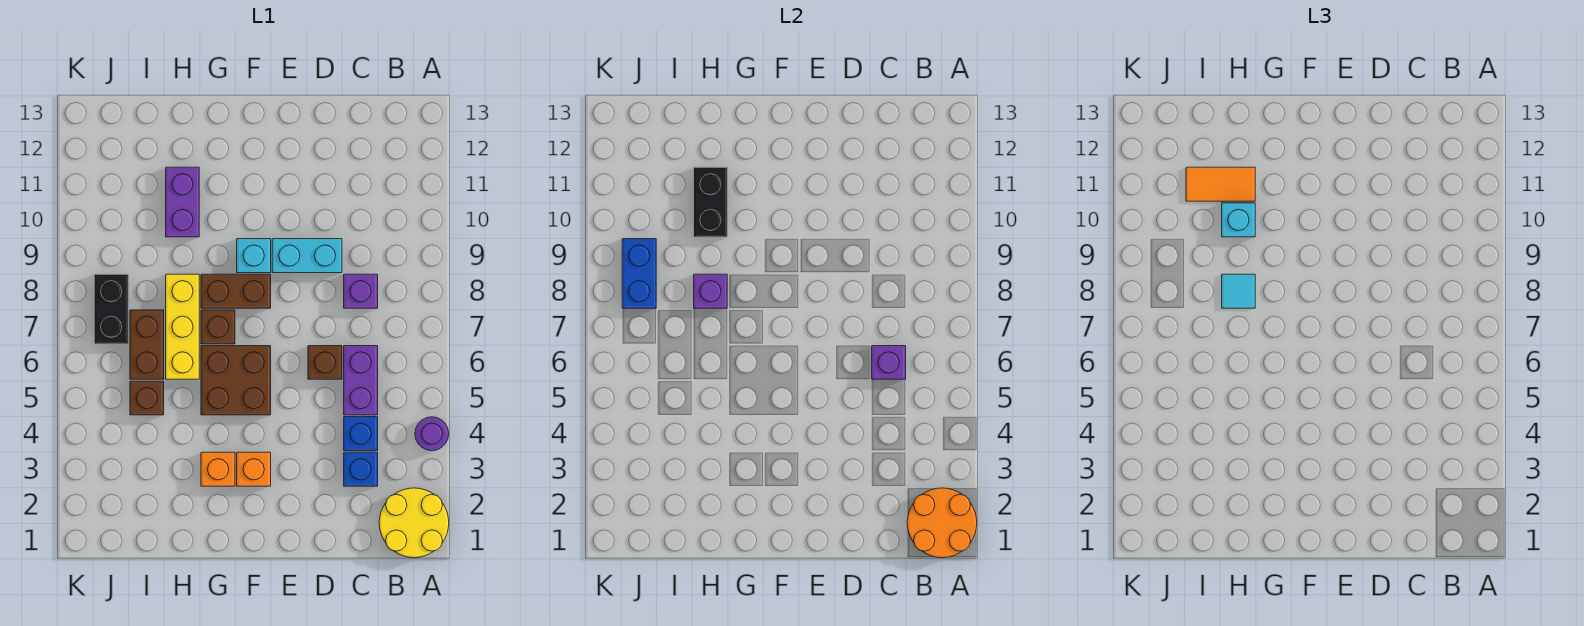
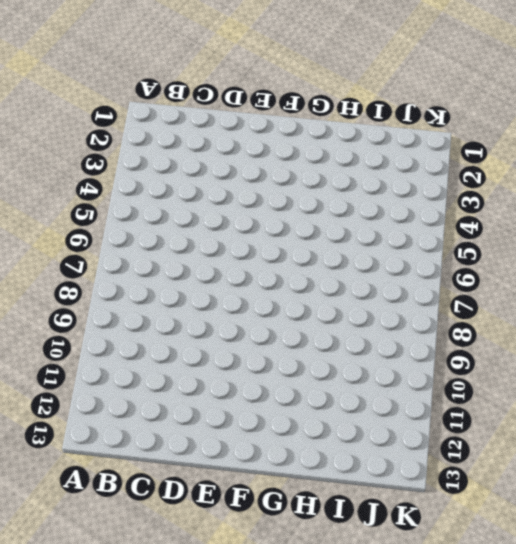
none -> yellow round brick A1:B2 level 1
none -> purple round brick A4 level 1
none -> blue brick C3 level 1

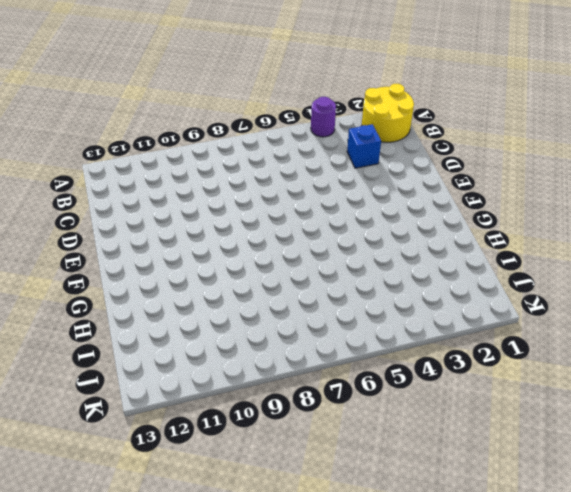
none -> blue brick C4 level 1
none -> purple brick C5:C6 level 1
none -> purple brick C8 level 1

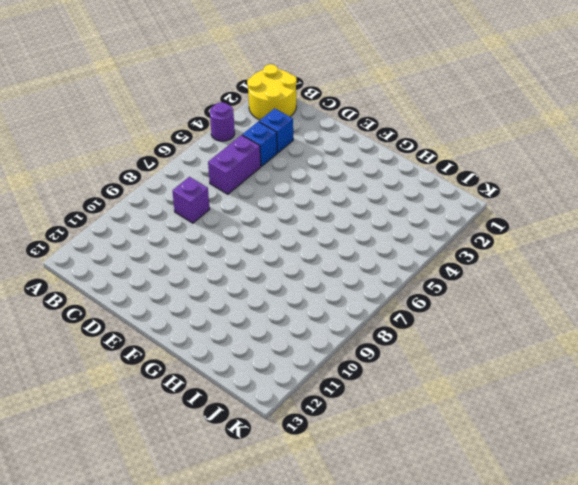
none -> brown brick D6 level 1
none -> cyan brick D9:E9 level 1
none -> orange brick F3 level 1

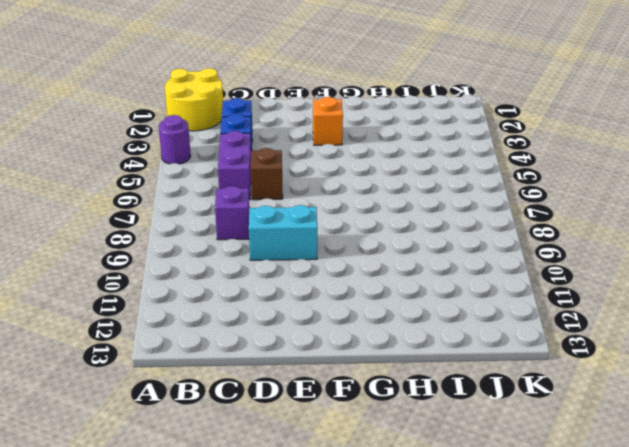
none -> brown brick F5:G6 level 1
none -> brown brick F8:G8 level 1
none -> cyan brick F9 level 1

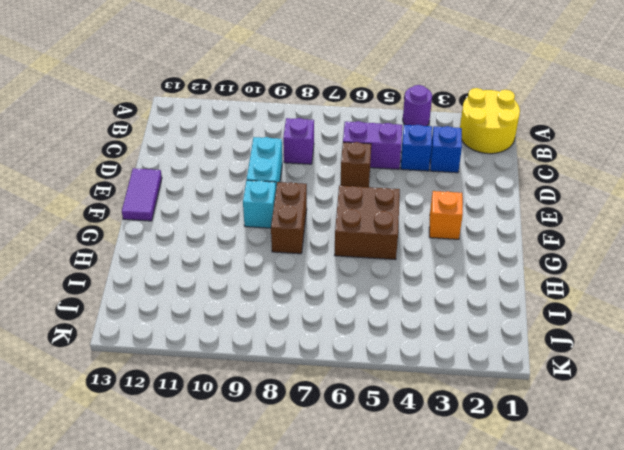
purple tile E13:F13 level 1 -> none
none -> orange brick G3 level 1
none -> brown brick G7 level 1
none -> yellow brick H6:H8 level 1

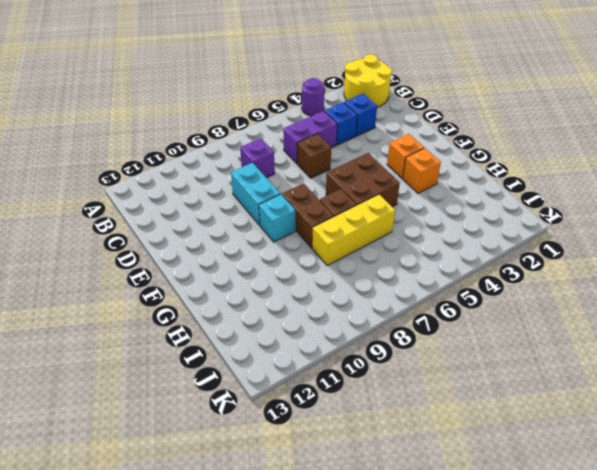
none -> purple brick H10:H11 level 1
none -> brown brick I5 level 1
none -> brown brick I6:I7 level 1

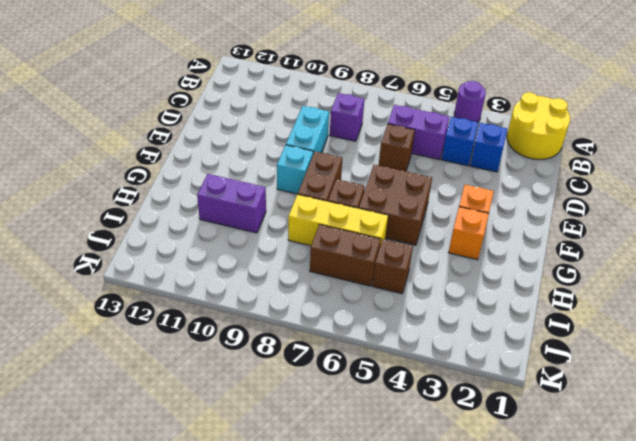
none -> black brick J7:J8 level 1
none -> orange round brick A1:B2 level 2
none -> purple brick C6 level 2

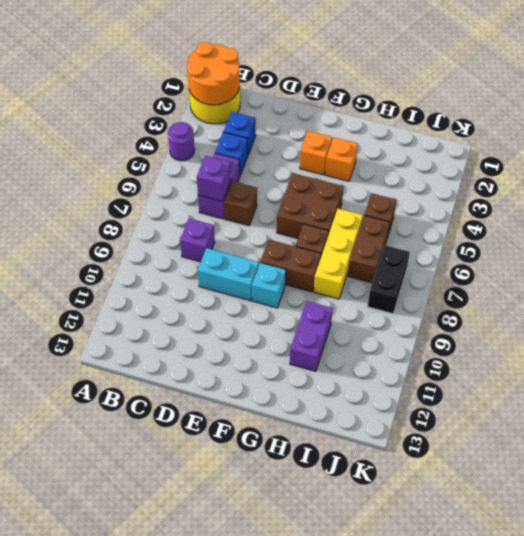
none -> purple brick H8 level 2
none -> black brick H10:H11 level 2
none -> blue brick J8:J9 level 2

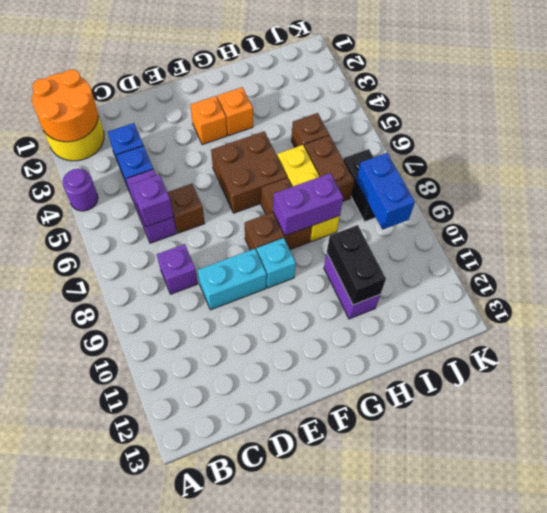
purple brick G8:H8 level 2 -> purple brick H8 level 2
none -> cyan tile H8 level 3
none -> cyan brick H10 level 3
none -> orange tile H11:I11 level 3

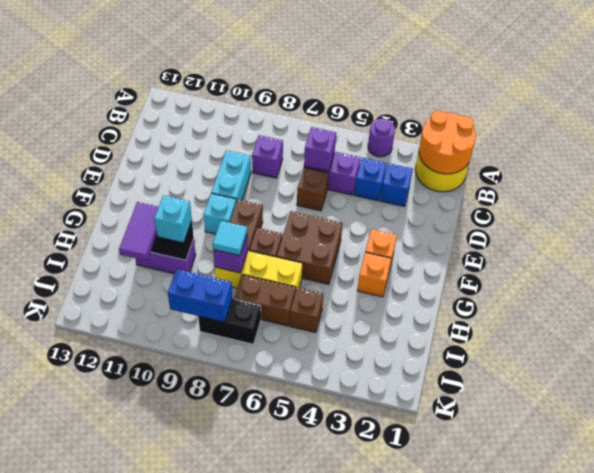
purple tile H11:I11 level 3 -> orange tile H11:I11 level 3

